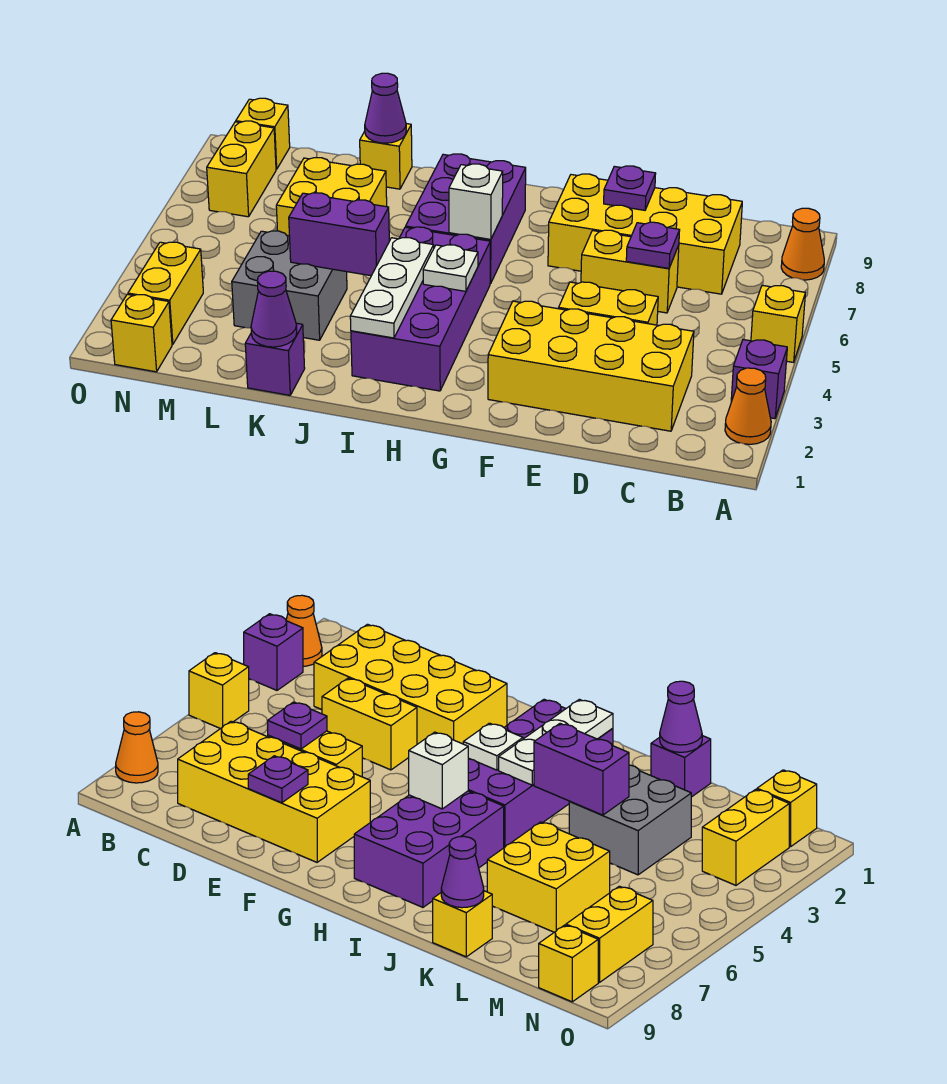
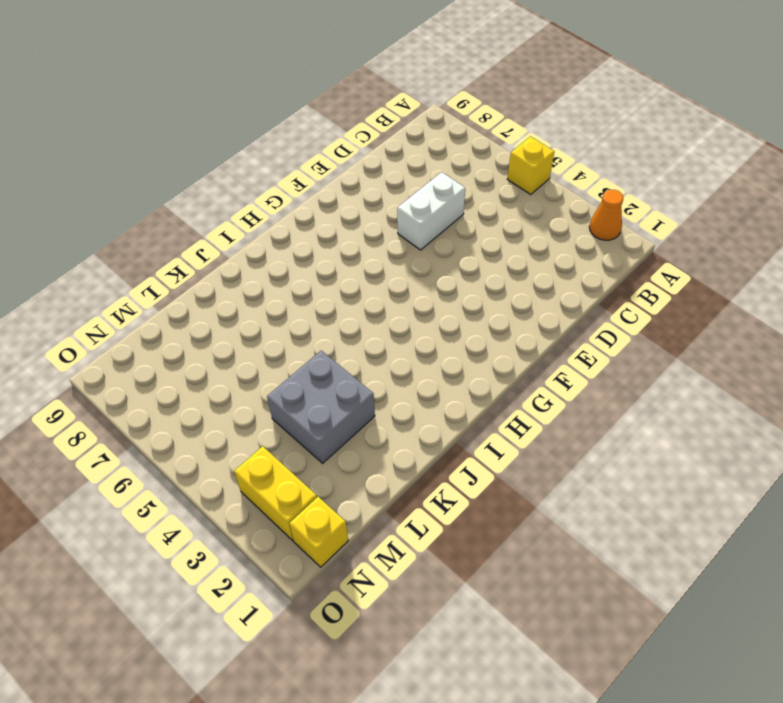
white brick D6:E6 level 1 -> yellow brick D6:E6 level 1
none -> purple brick A3 level 1
none -> orange cone A8 level 1
none -> yellow brick C2:F3 level 1

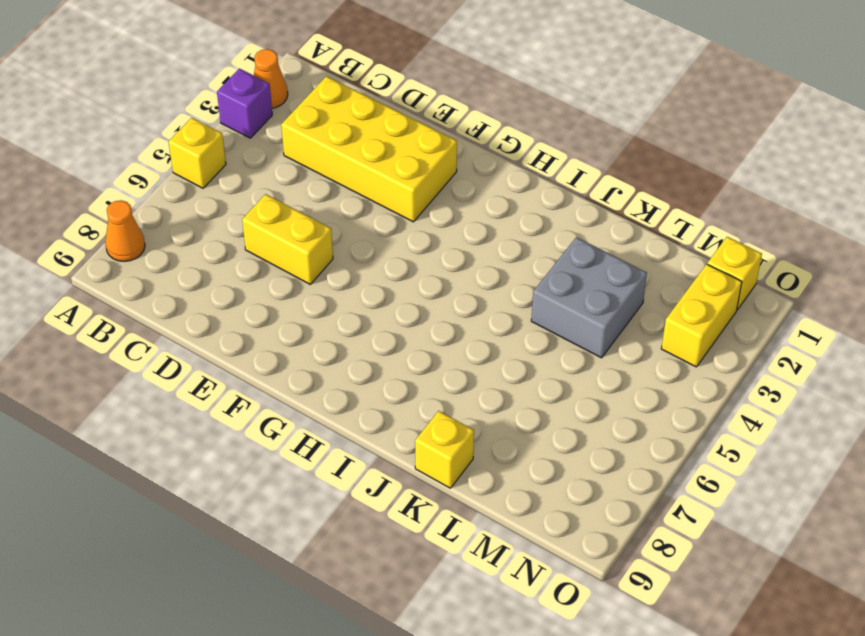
none -> yellow brick C7:F8 level 1
none -> yellow brick D4:E4 level 1
none -> purple brick H2:I5 level 1

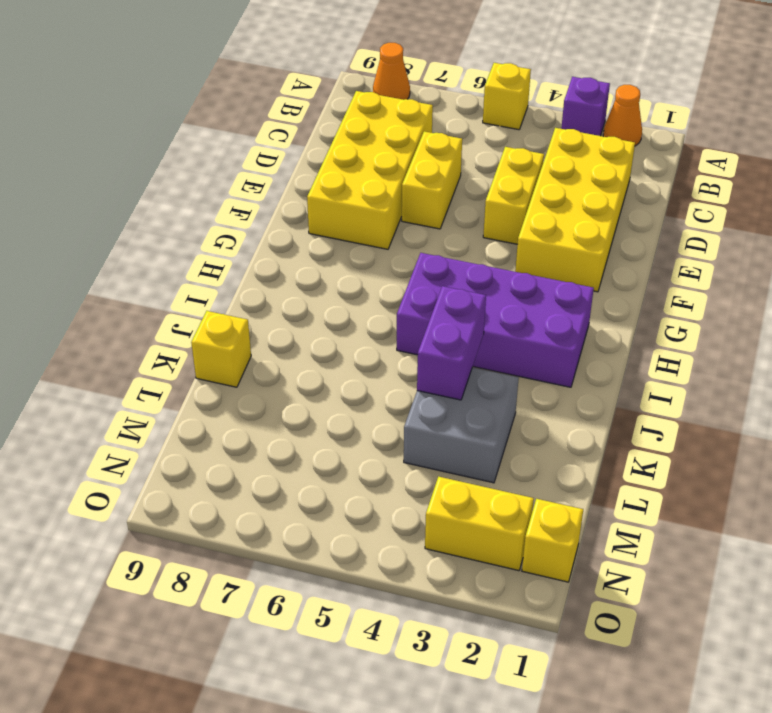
none -> purple brick H6:I8 level 1
none -> purple brick K1 level 1
none -> yellow brick K6:L7 level 1

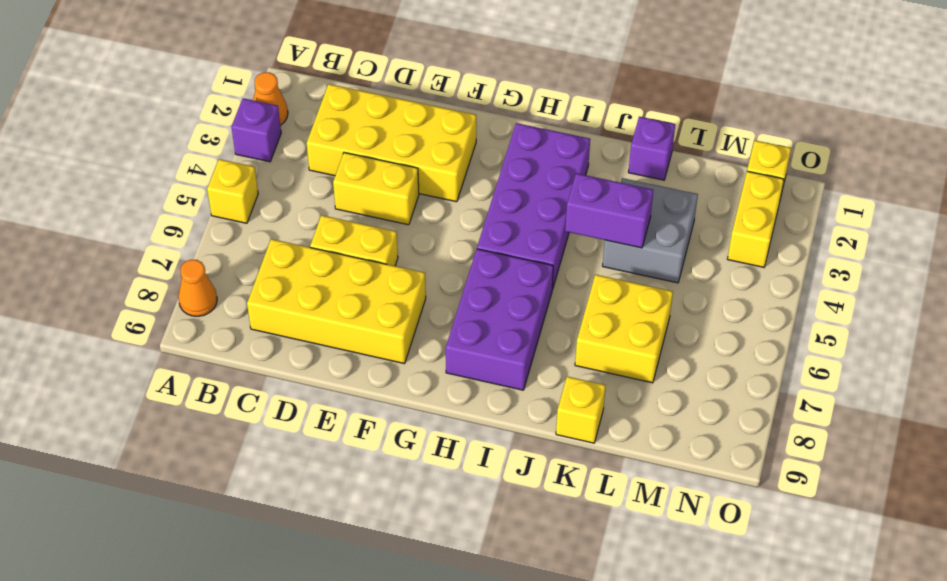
none -> yellow brick N7:N8 level 1
none -> yellow brick N9 level 1
none -> purple plate D6 level 2

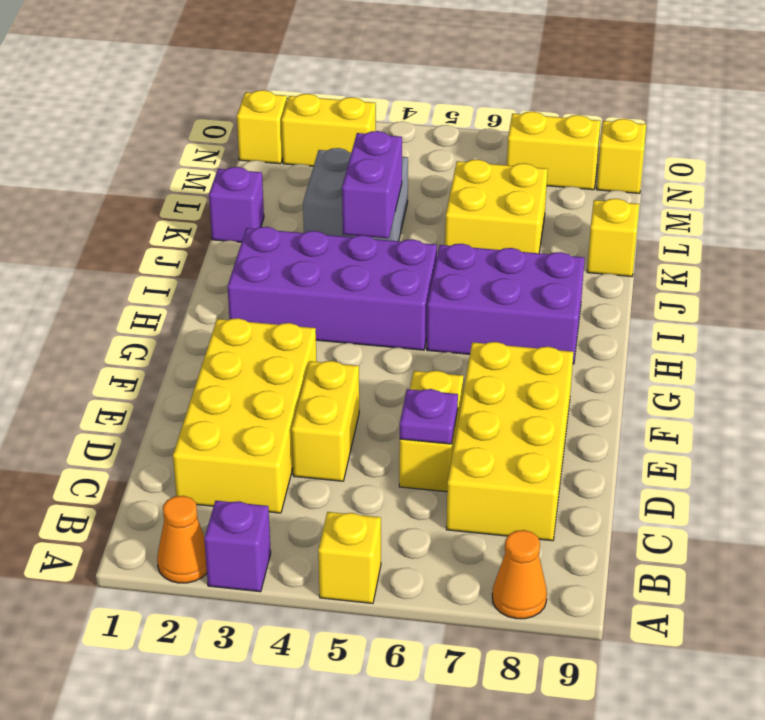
none -> purple plate E8 level 2
none -> white plate H4 level 2
none -> white brick H6 level 2

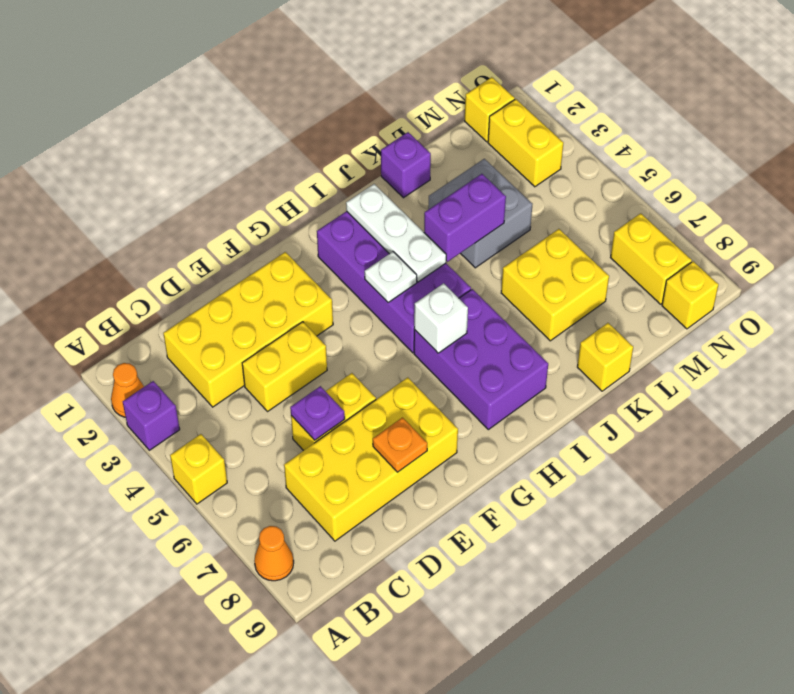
orange plate E8 level 2 -> purple plate E8 level 2
none -> purple cone K1 level 2
none -> purple cone K9 level 2

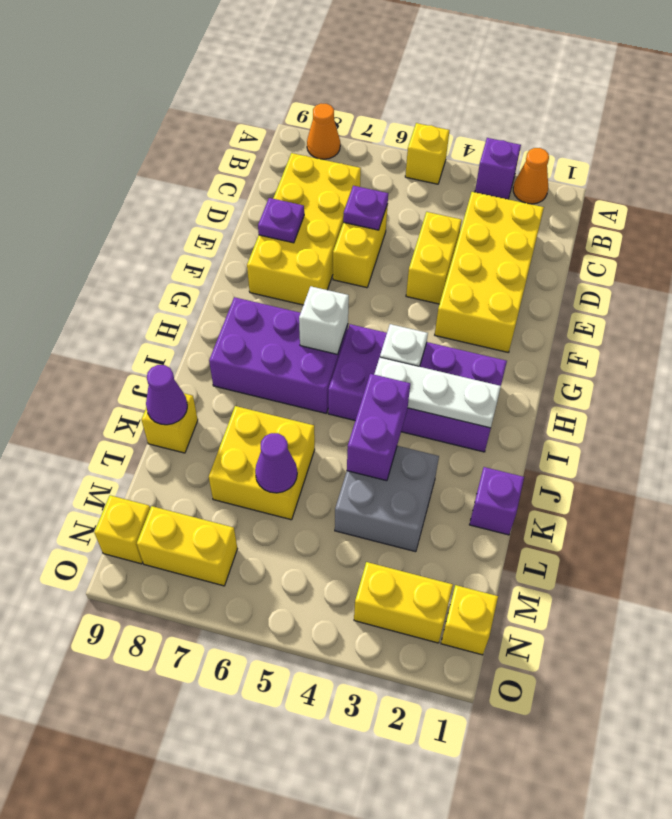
purple cone L6 level 2 -> purple cone K1 level 2

